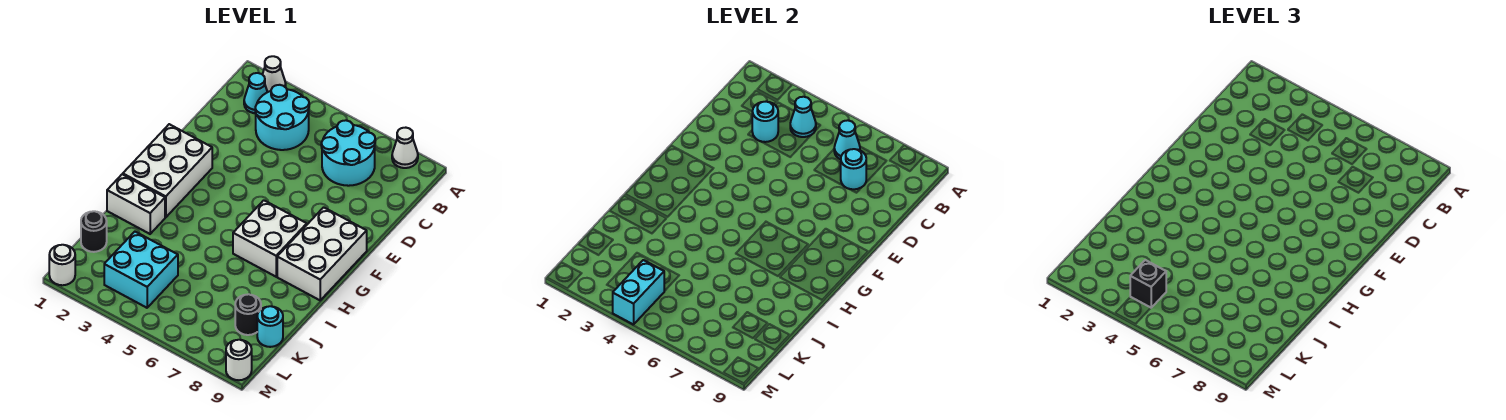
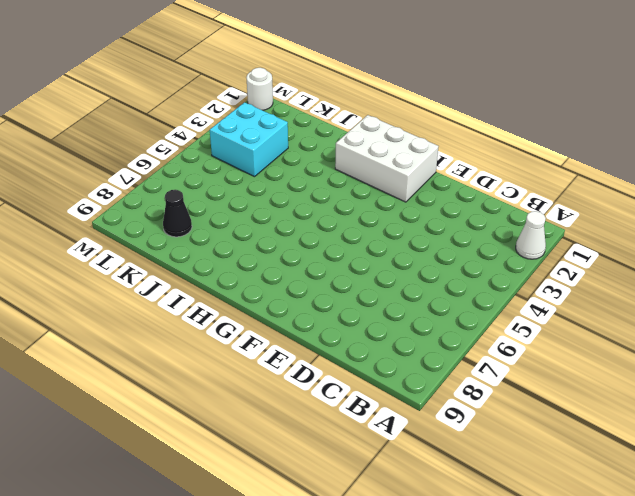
black cone K8 level 1 -> black round brick K8 level 1
none -> white cone A8 level 1
none -> cyan cone B2 level 1
none -> cyan round brick B3:C4 level 1

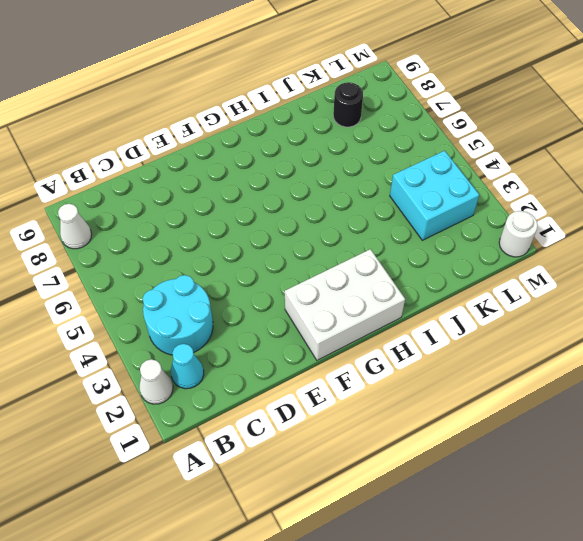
none -> cyan round brick B6:C7 level 1
none -> white brick F8:H9 level 1
none -> white brick G6:H7 level 1

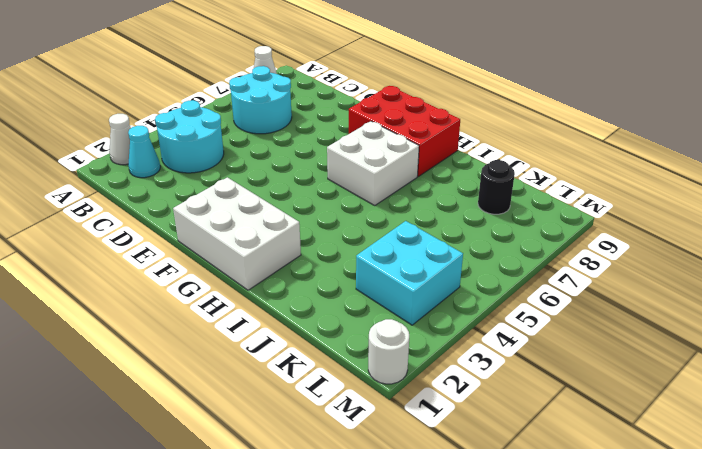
red brick F8:H9 level 1 -> white brick F8:H9 level 1
none -> white brick I1:I2 level 1
none -> black round brick K1 level 1
none -> cyan round brick K9 level 1

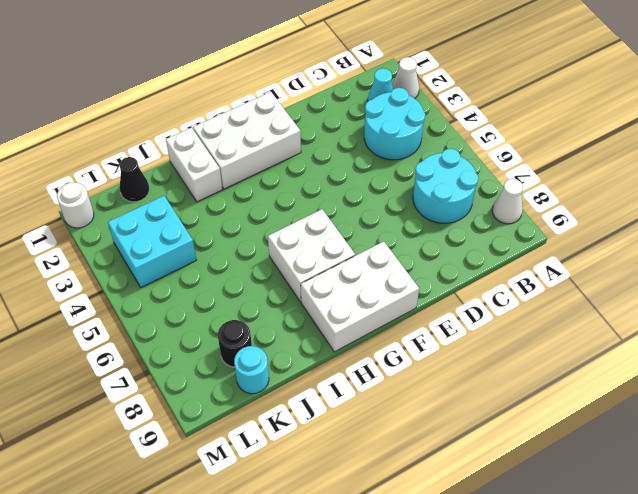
black cone K1 level 1 -> black round brick K1 level 1
none -> white round brick M9 level 1
none -> cyan cone B4 level 2
none -> cyan cone B6 level 2

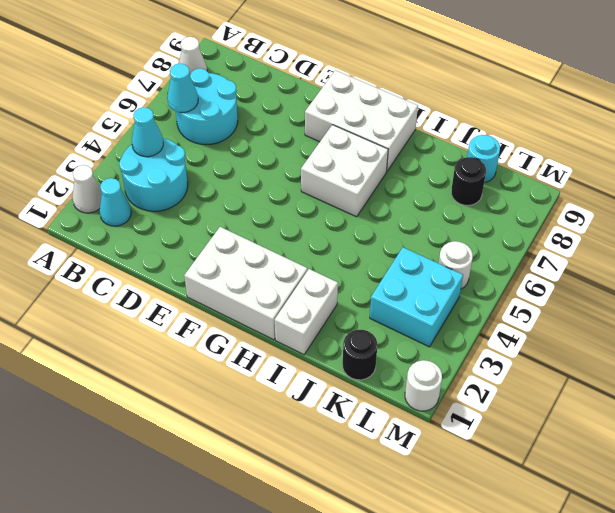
white round brick L5 level 1 -> white round brick M9 level 1
none -> cyan round brick C3 level 2
none -> cyan round brick C7 level 2
none -> cyan brick L4:M4 level 2

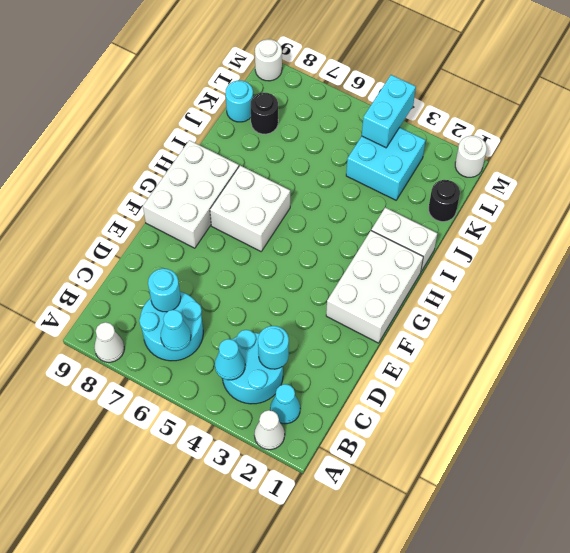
none -> black brick L4 level 3

